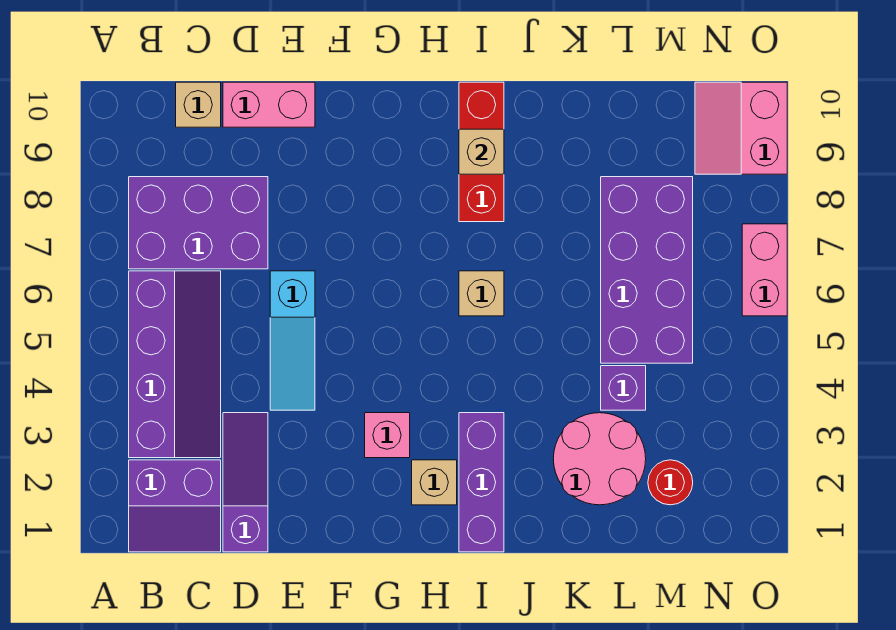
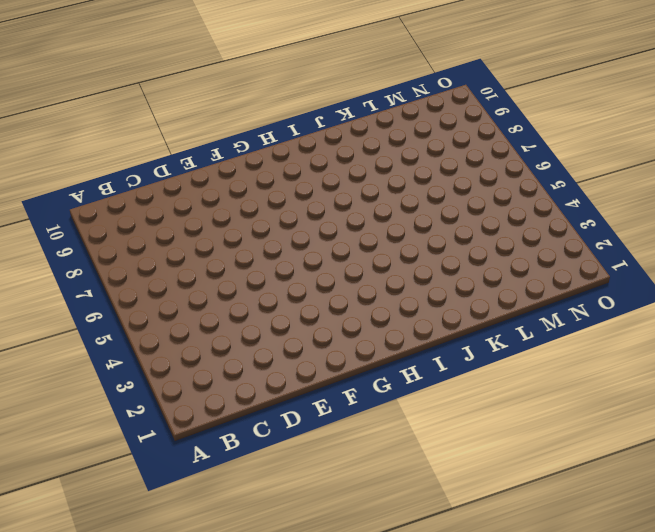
none -> purple slope B1:C2 level 1 top 2
none -> purple slope B3:C6 level 1 top B
none -> purple brick B7:D8 level 1

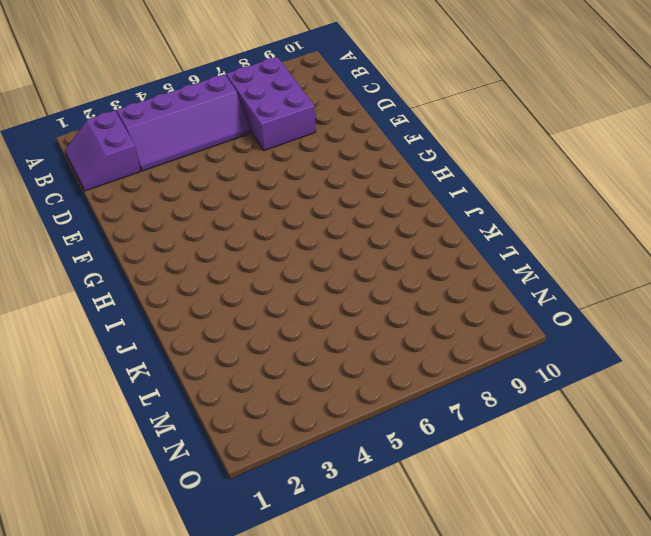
none -> tan brick C10 level 1
none -> purple slope D1:D3 level 1 top 1
none -> pink brick D10:E10 level 1

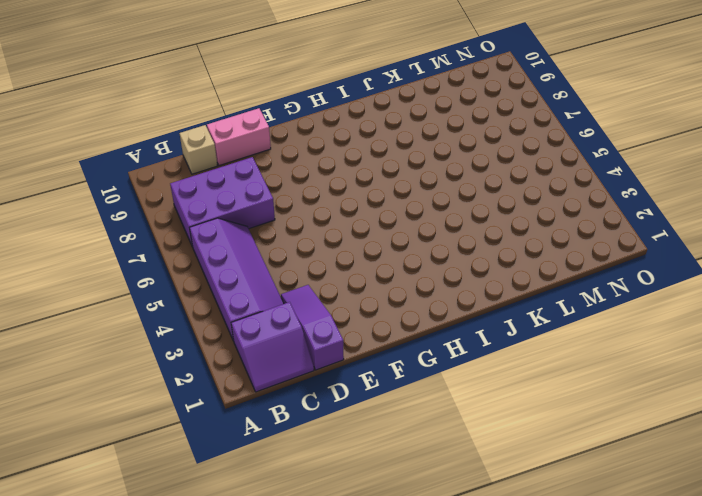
none -> cyan slope E4:E6 level 1 top 6
none -> pink brick G3 level 1
none -> tan brick H2 level 1

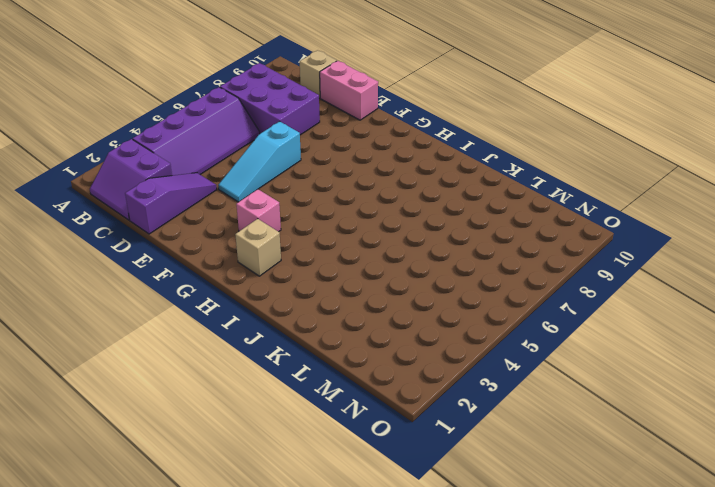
none -> purple brick I1:I3 level 1
none -> tan brick I6 level 1
none -> red brick I8:I10 level 1

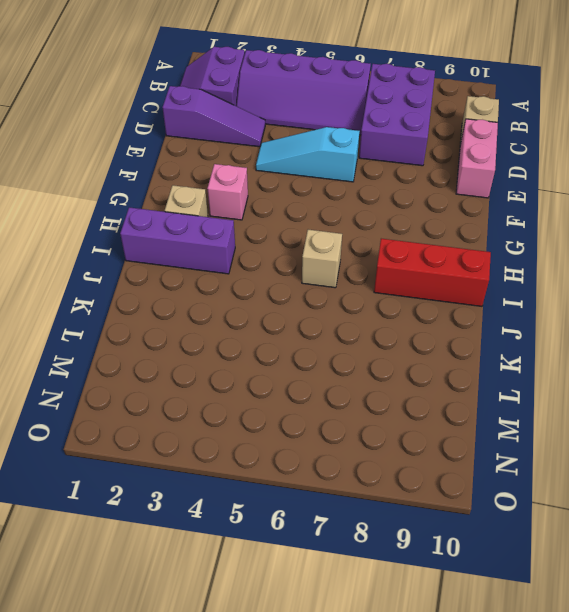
none -> pink round brick K2:L3 level 1
none -> purple brick L4 level 1
none -> purple brick L5:M8 level 1

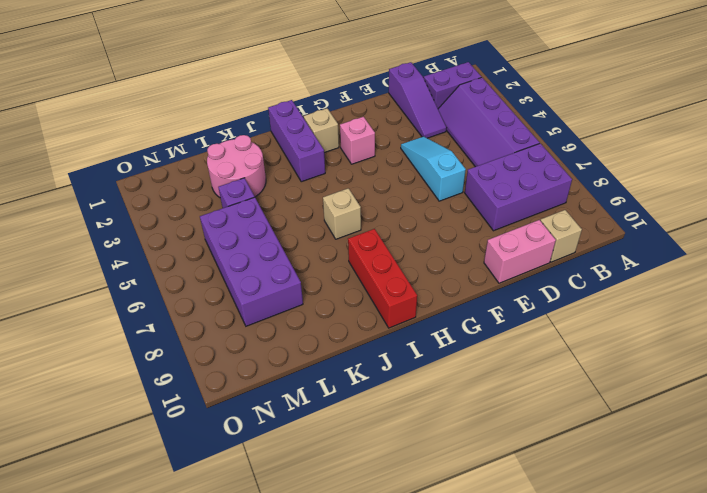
none -> red round brick M2 level 1
none -> pink slope N9:O10 level 1 top O
none -> pink brick O6:O7 level 1

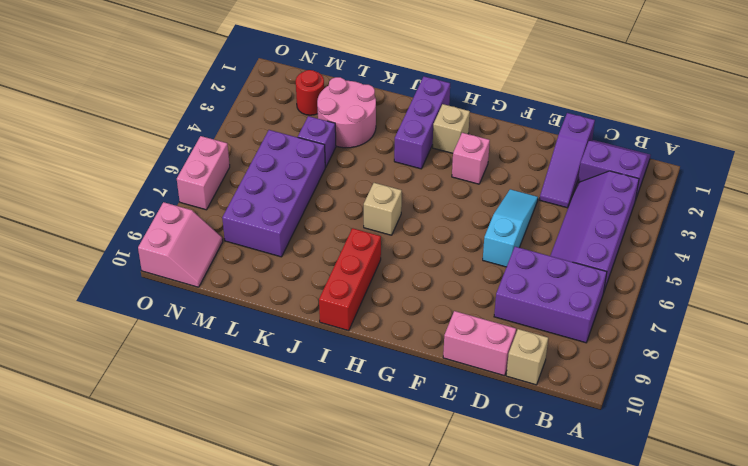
none -> tan brick I9 level 2

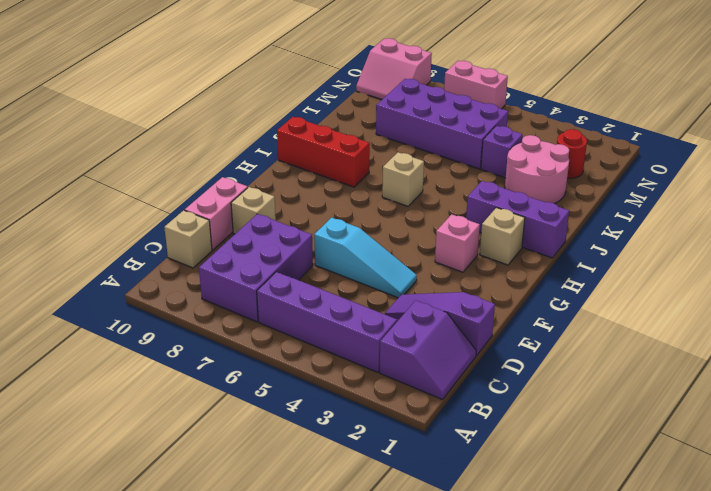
tan brick E9 level 1 -> tan brick I9 level 2

